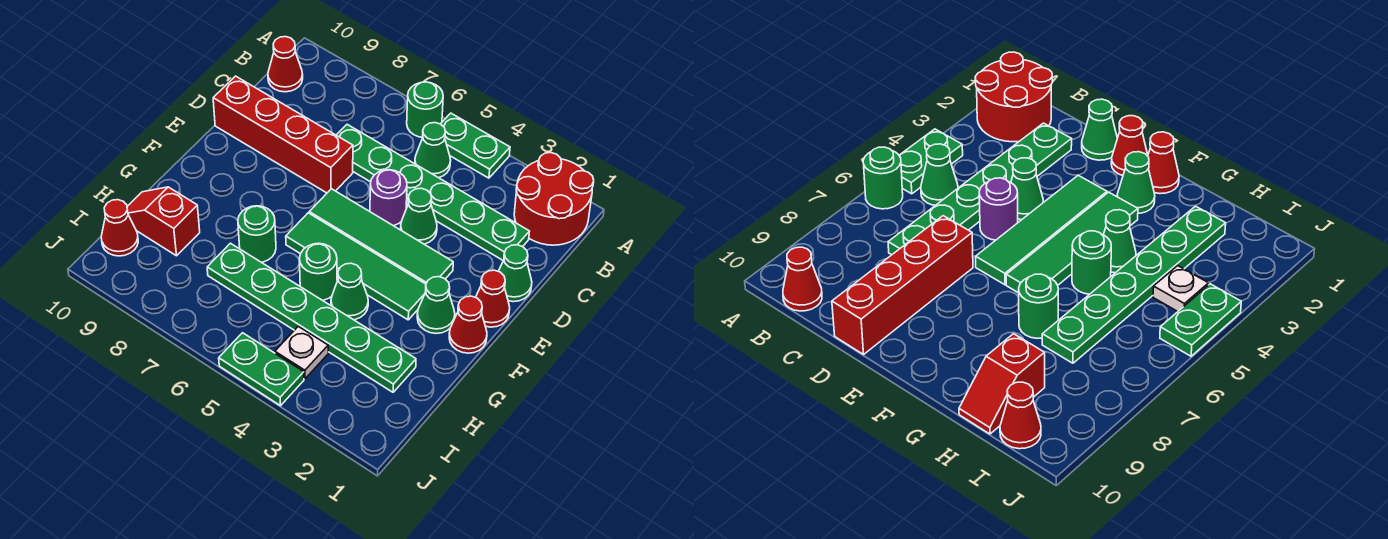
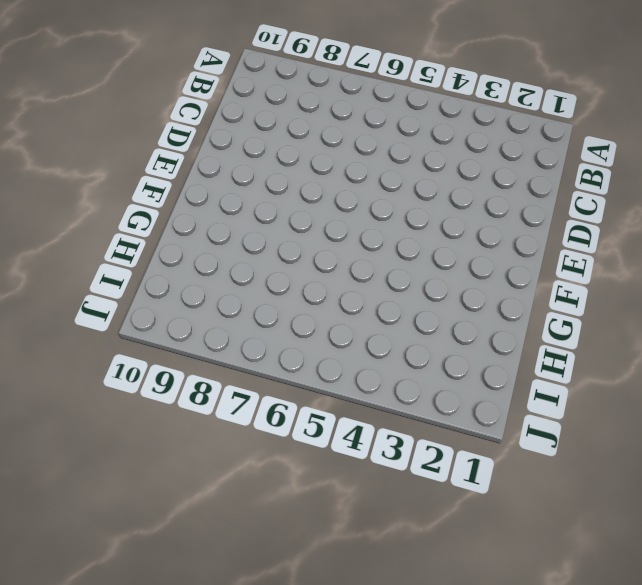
none -> red round brick A1:B2 level 1
none -> green plate A4:A5 level 1
none -> green round brick A6 level 1

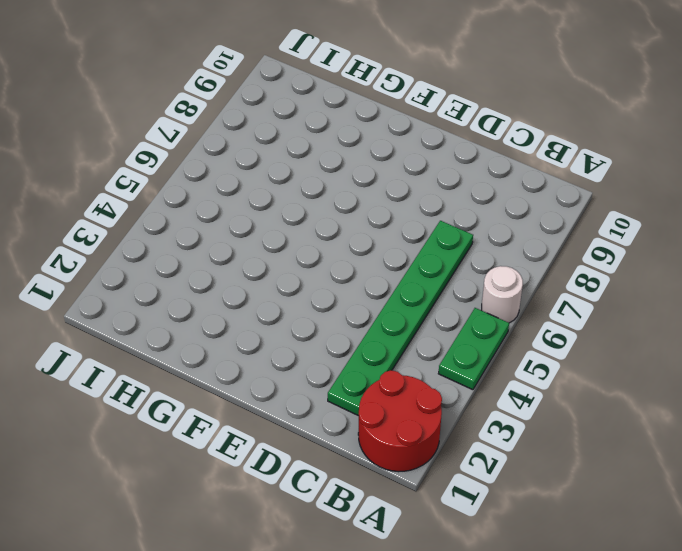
white round brick A6 level 1 -> green round brick A6 level 1
none -> green cone B5 level 1
none -> red cone B10 level 1
none -> green cone D1 level 1

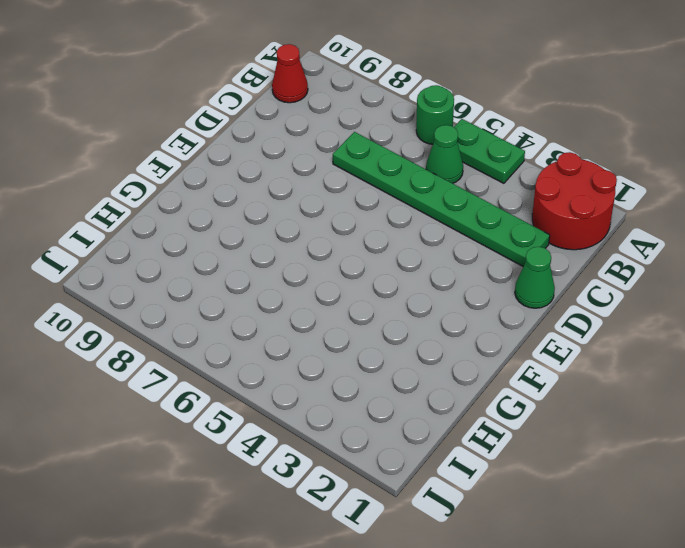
none -> green cone D4 level 1
none -> purple round brick D5 level 1
none -> red brick D7:D10 level 1

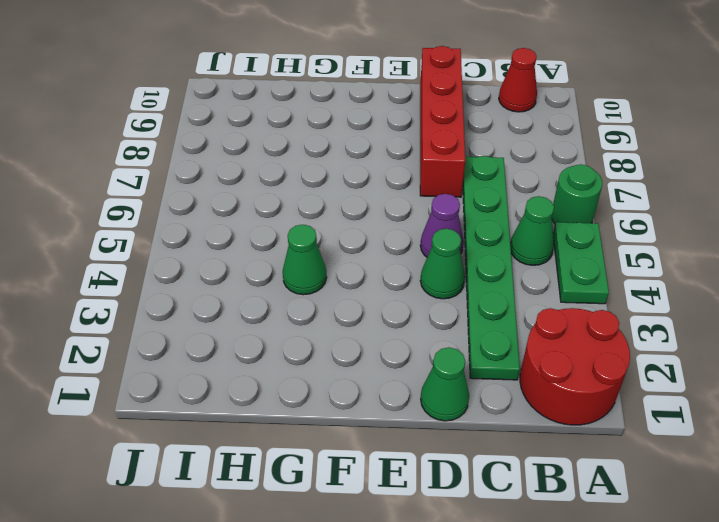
purple cone D5 level 1 -> purple round brick D5 level 1
none -> red cone E1 level 1
none -> green tile E3:E6 level 1
none -> red cone F1 level 1

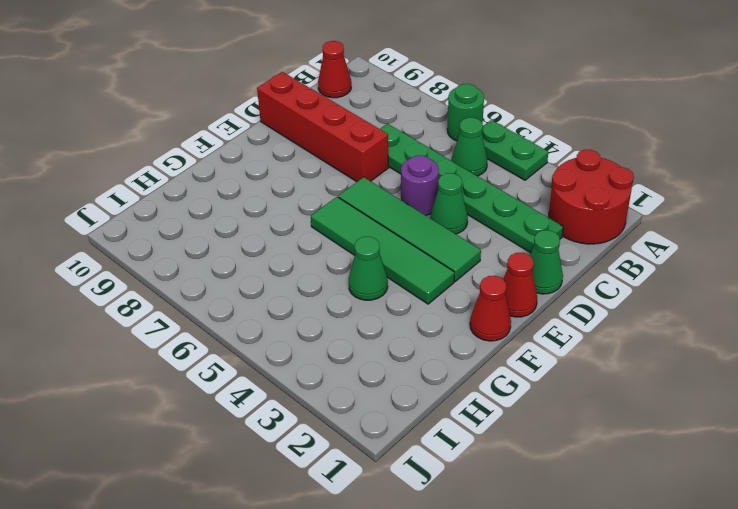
none -> green cone F2 level 1
none -> green round brick G5 level 1
none -> green round brick G7 level 1

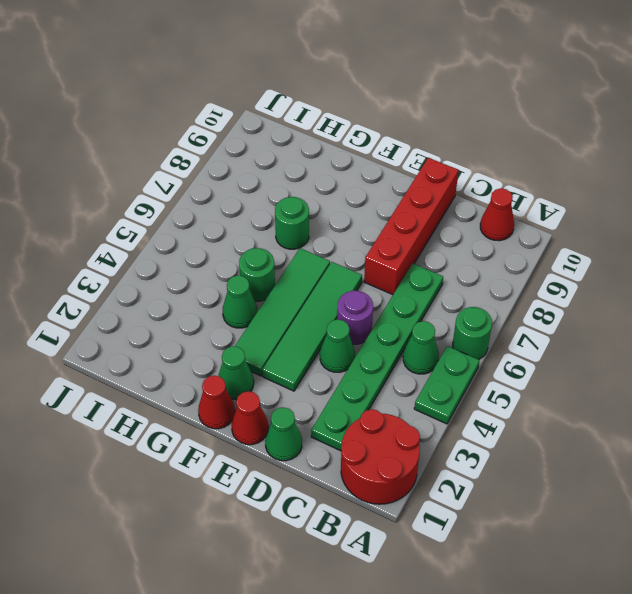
none -> green plate H2:H7 level 1
none -> red slope H9:H10 level 1 top 9
none -> white plate I4 level 1

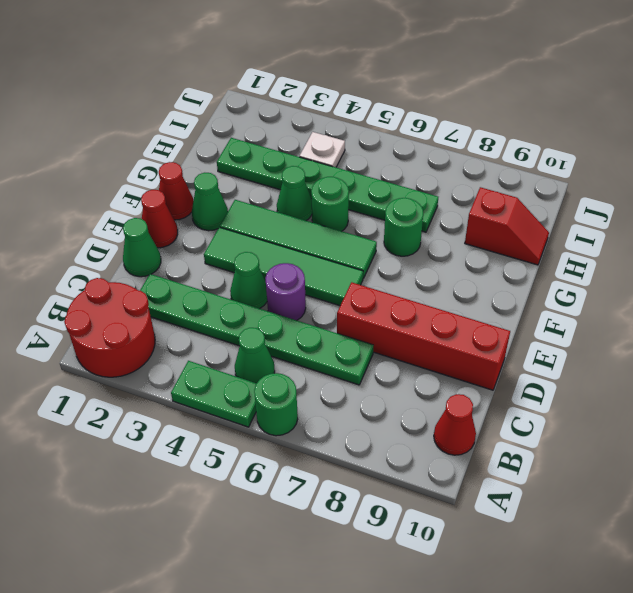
none -> red cone I10 level 1
none -> green plate J4:J5 level 1

